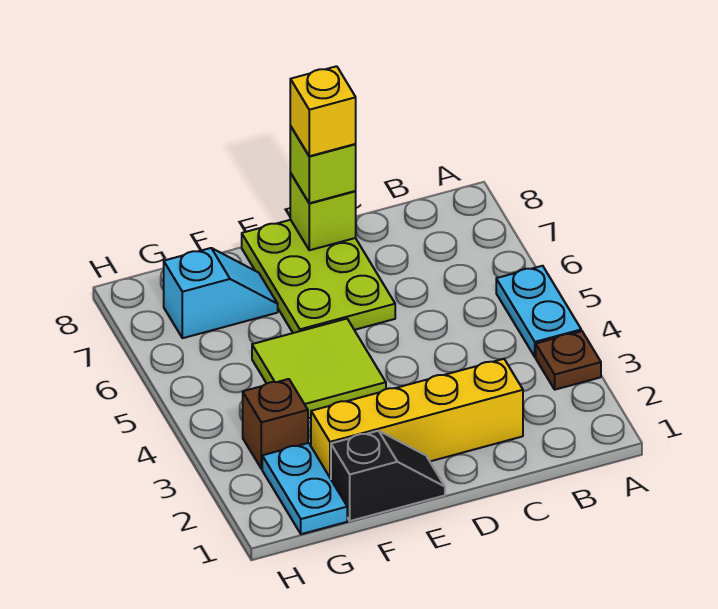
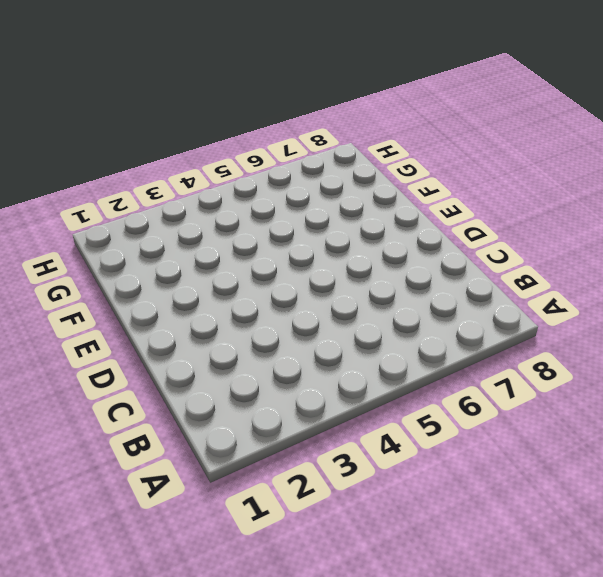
none -> brown plate A3 level 1
none -> cyan plate A4:A5 level 1
none -> yellow brick C2:F2 level 1

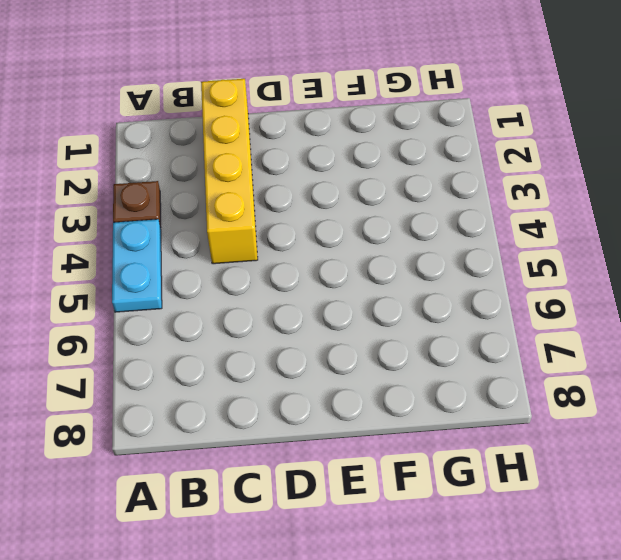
yellow brick C1:C4 level 1 -> yellow brick C2:F2 level 1
none -> lime plate D6:E8 level 1
none -> black slope E1:F1 level 1 top F
none -> lime tile E4:F5 level 1

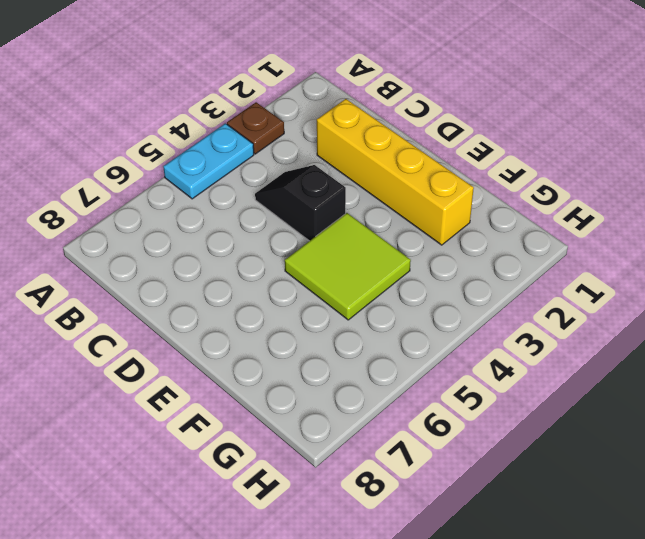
black slope C4:D4 level 1 top D -> black slope E1:F1 level 1 top F
none -> lime plate D6:E8 level 1
none -> cyan slope F7:G7 level 1 top G
none -> cyan plate G1:G2 level 1

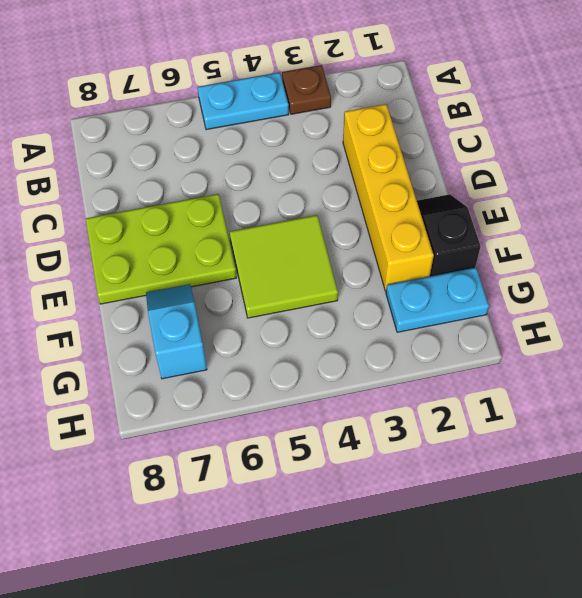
none -> brown brick G3 level 1
none -> lime brick D8 level 2
none -> lime brick D8 level 3

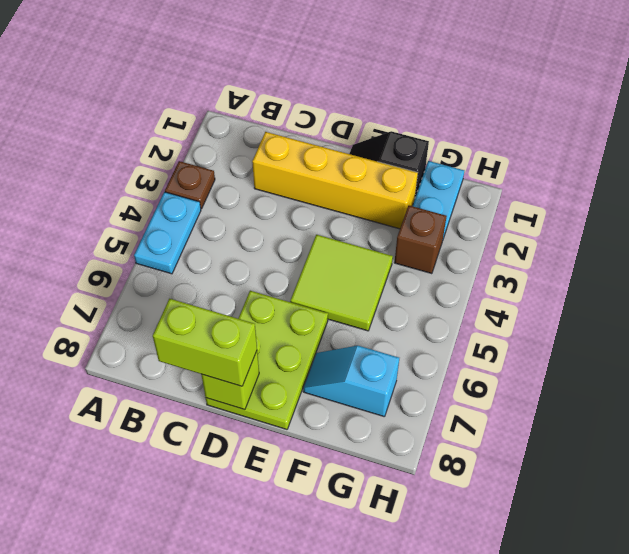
lime brick C8:D8 level 3 -> lime brick D8 level 3
none -> yellow brick D8 level 4

